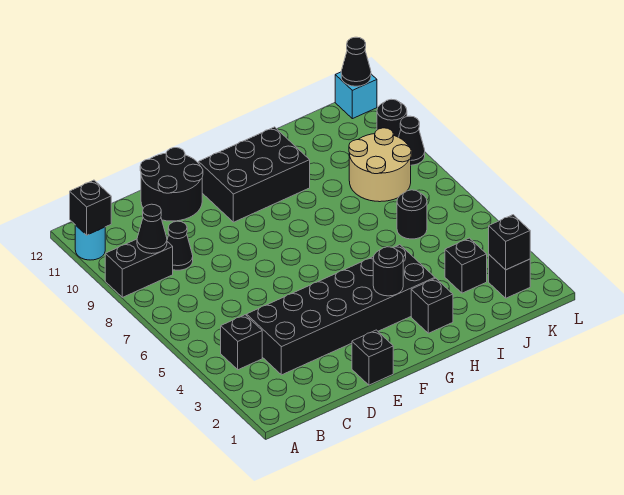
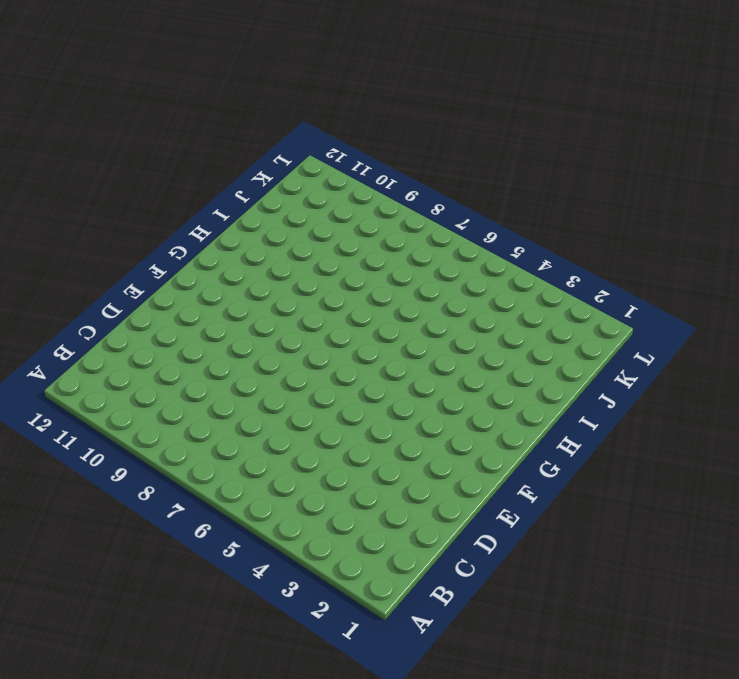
none -> black brick A9:B9 level 1
none -> cyan round brick A11 level 1
none -> black brick B4 level 1

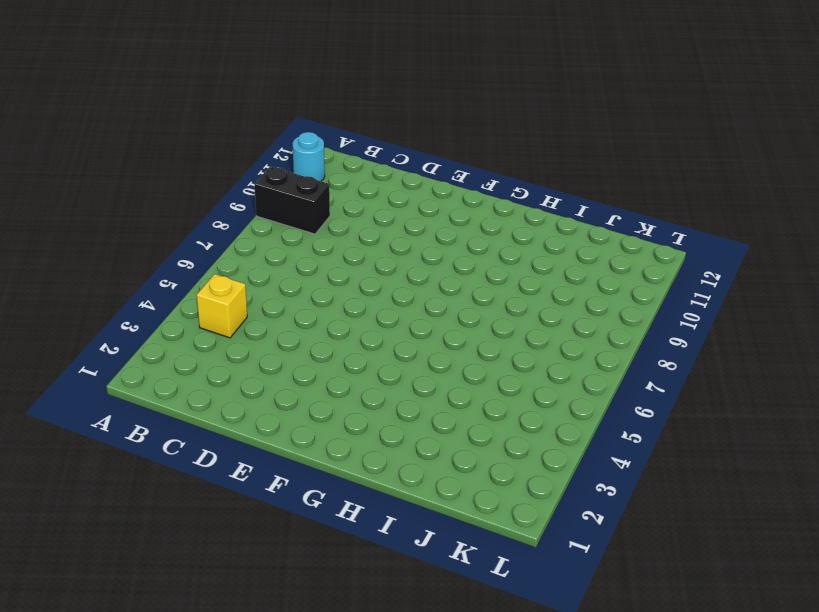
yellow brick B4 level 1 -> black brick B4 level 1
none -> black brick C3:H4 level 1
none -> black cone C9 level 1
none -> black round brick D11:E12 level 1

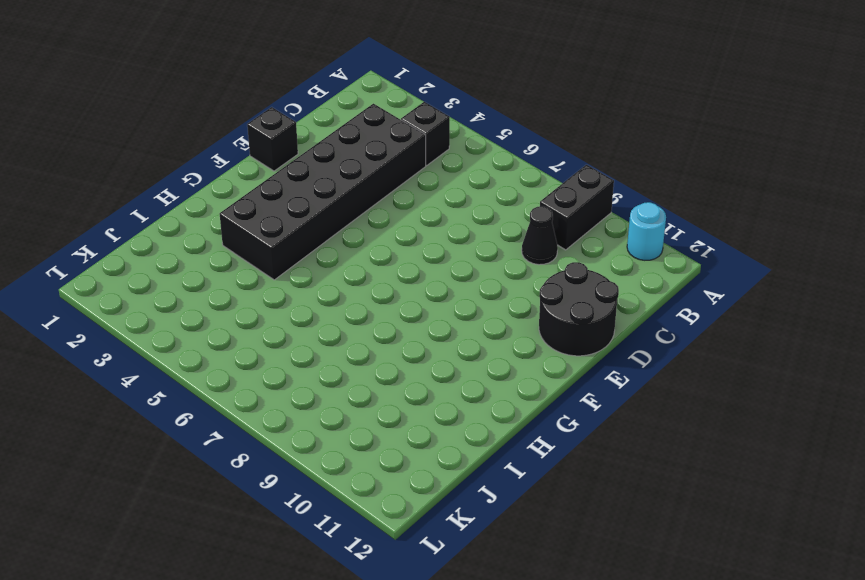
none -> black brick F10:H11 level 1
none -> black brick H2 level 1
none -> black brick J3 level 1

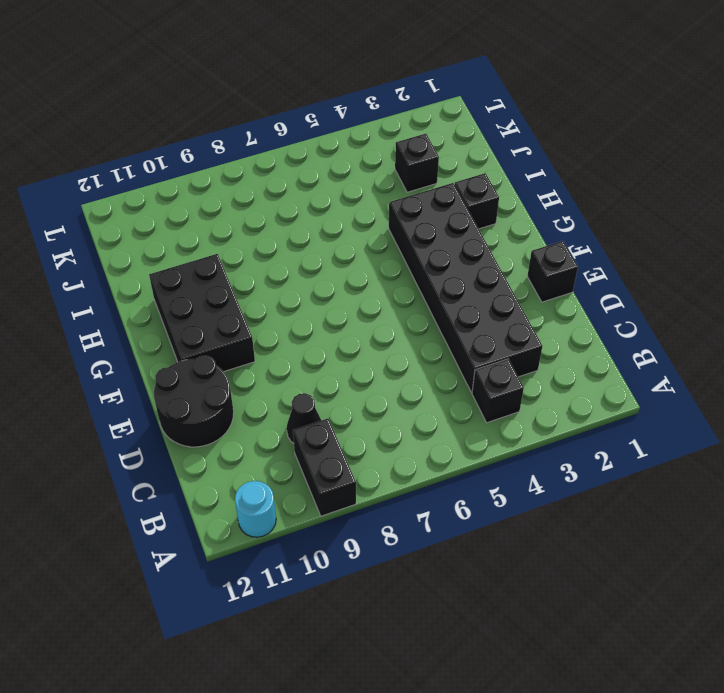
none -> black round brick J6 level 1
none -> tan round brick J8:K9 level 1
none -> black brick K2 level 1

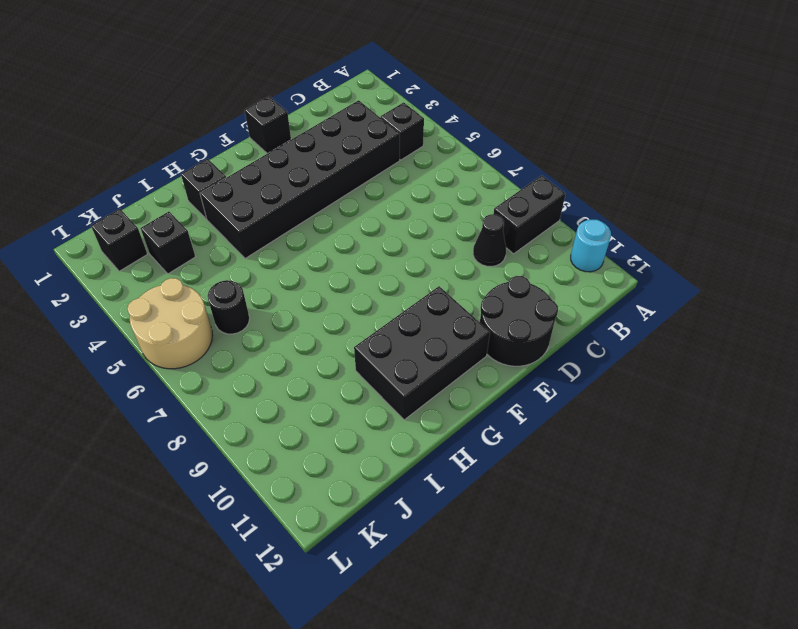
tan round brick K5:L6 level 1 -> tan round brick J8:K9 level 1
none -> black cone L9 level 1
none -> black round brick L10 level 1
none -> cyan brick L12 level 1

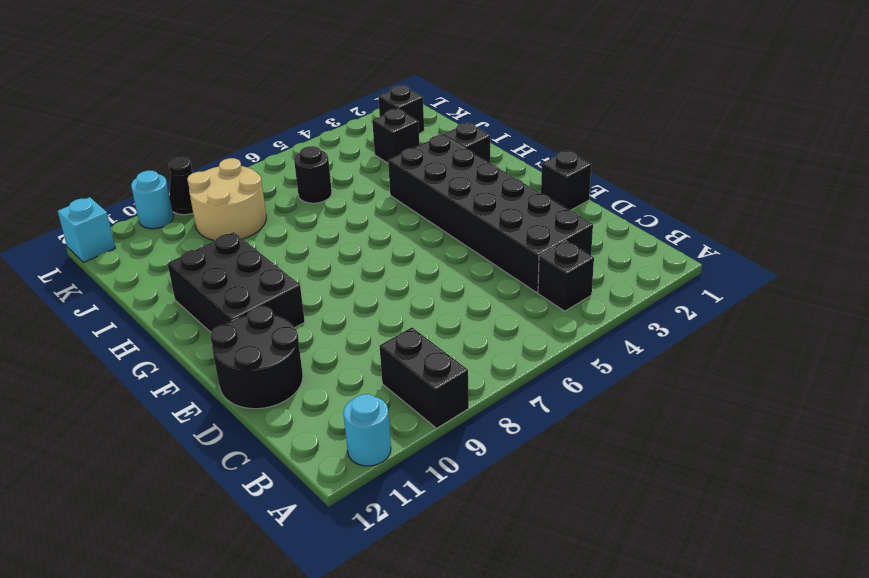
cyan round brick L10 level 1 -> black round brick L10 level 1
none -> black cone C9 level 1
none -> black brick A11 level 2
none -> black cone B9 level 2

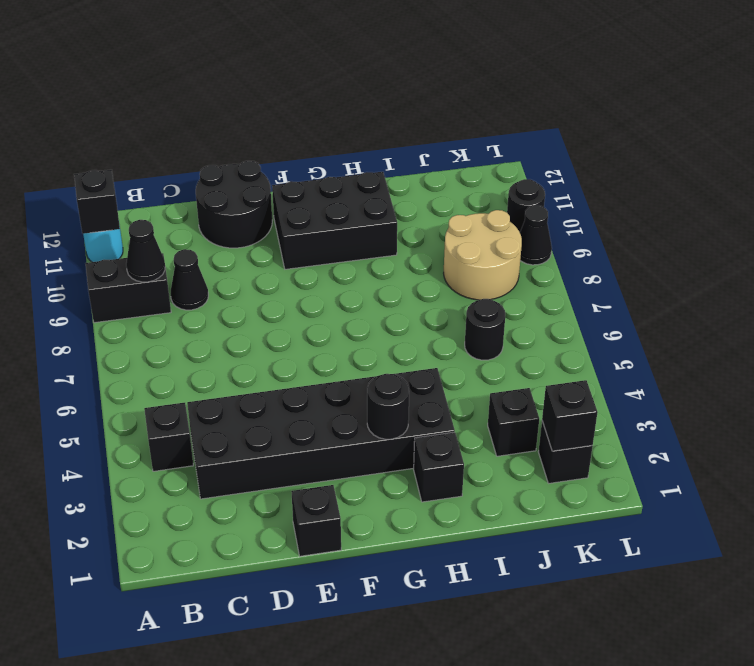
none -> cyan brick L12 level 1
none -> black cone L12 level 2

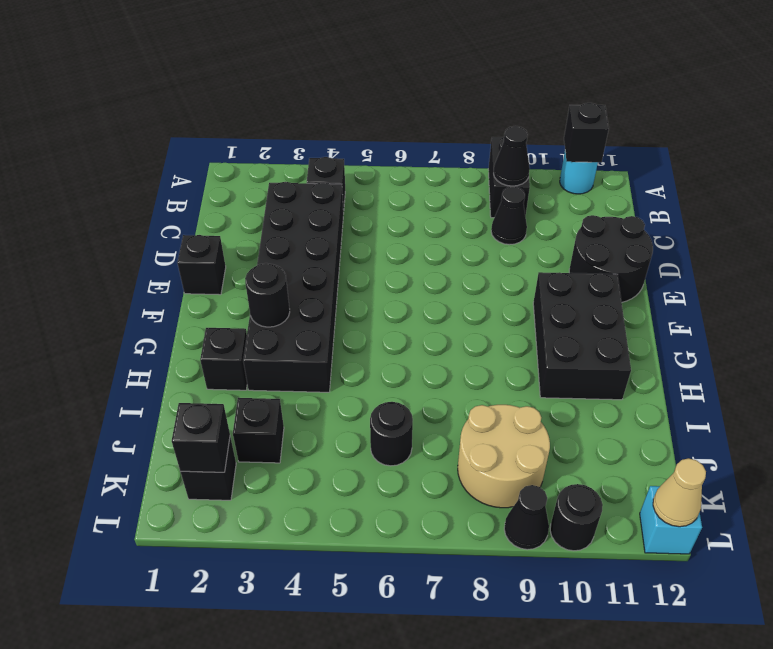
tan cone L12 level 2 -> black cone L12 level 2

